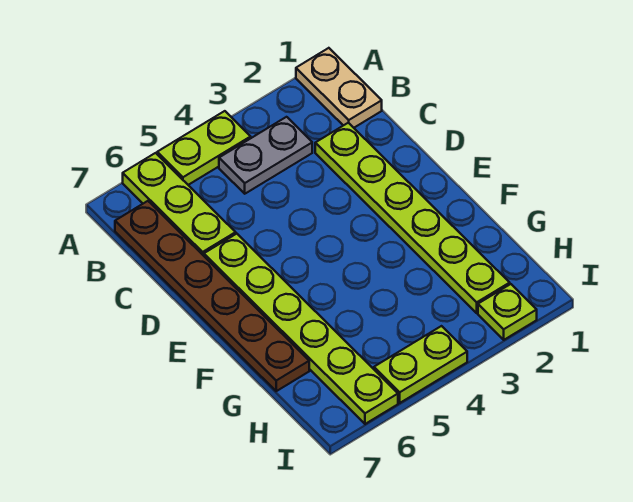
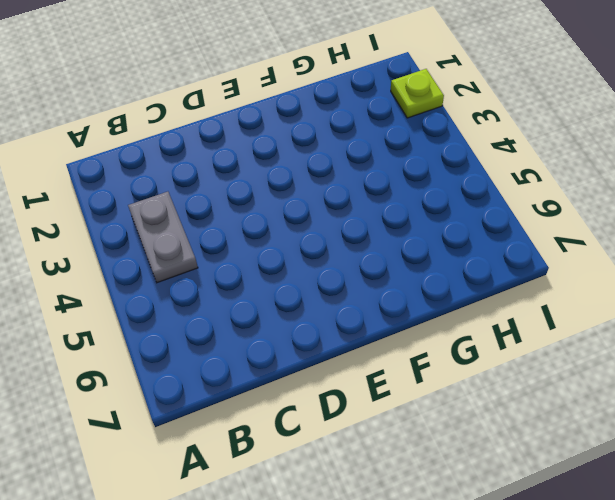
none -> tan plate A1:B1 level 1
none -> lime plate A4:A5 level 1

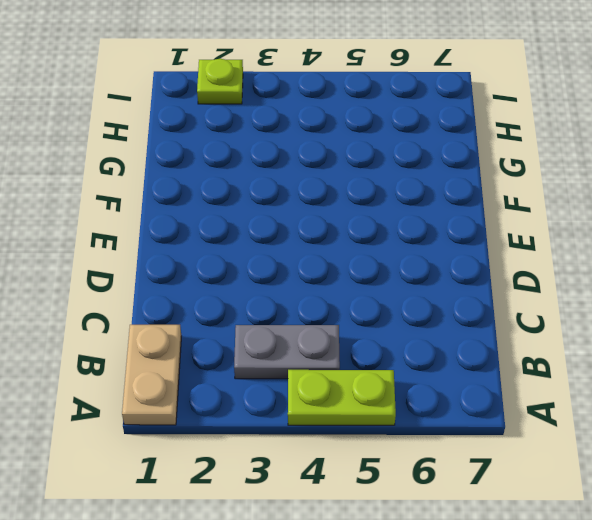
none -> lime plate A6:C6 level 1
none -> brown plate B7:G7 level 1

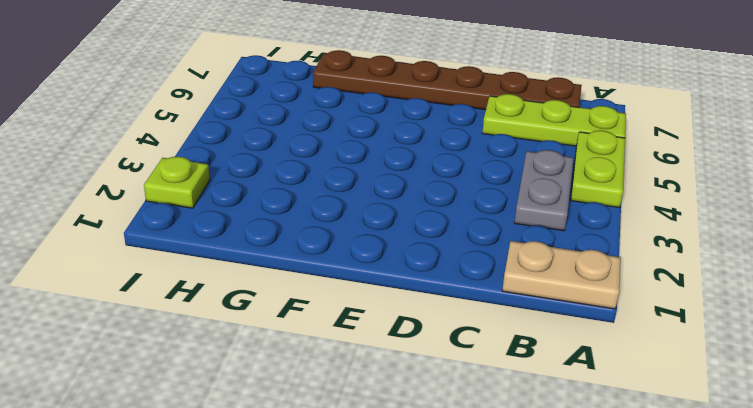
none -> lime plate C2:H2 level 1
none -> lime plate D6:I6 level 1

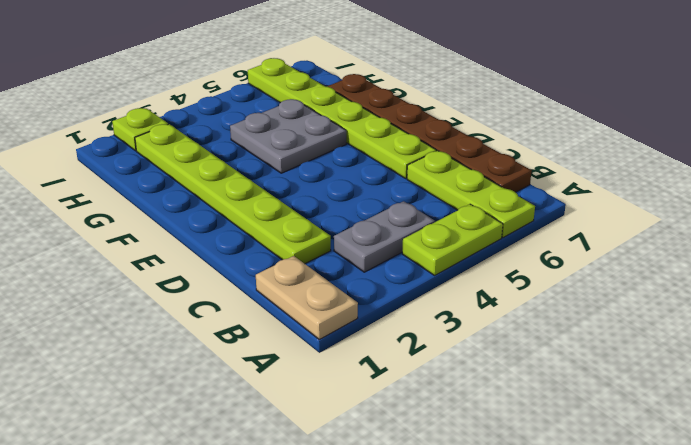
grey plate F4:G5 level 1 -> none
none -> lime plate I4:I5 level 1

